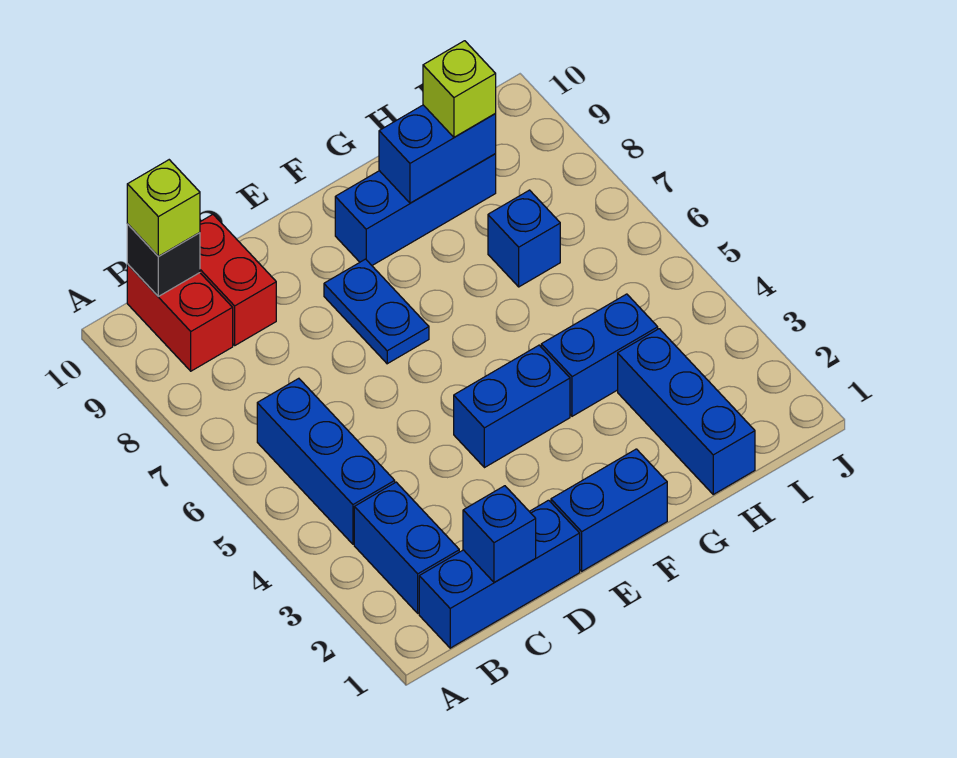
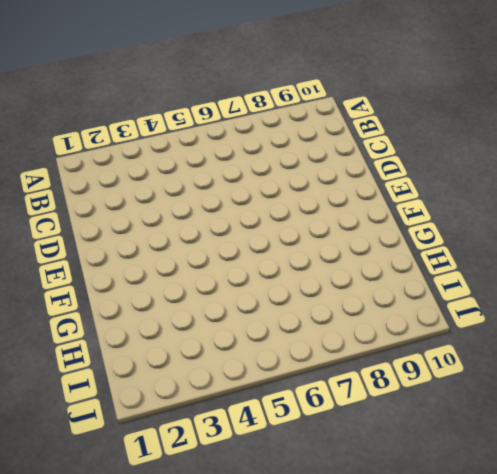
none -> blue brick B1:D1 level 1
none -> blue brick B2:B3 level 1
none -> blue brick B4:B6 level 1

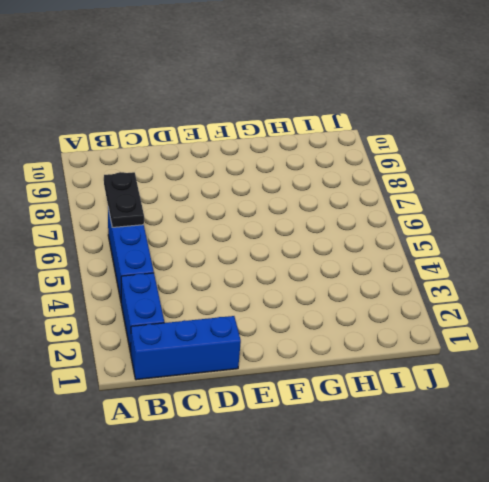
black plate B6:B7 level 2 -> none
none -> red brick B9:B10 level 1
none -> red brick C9:C10 level 1
none -> blue brick E1:F1 level 1

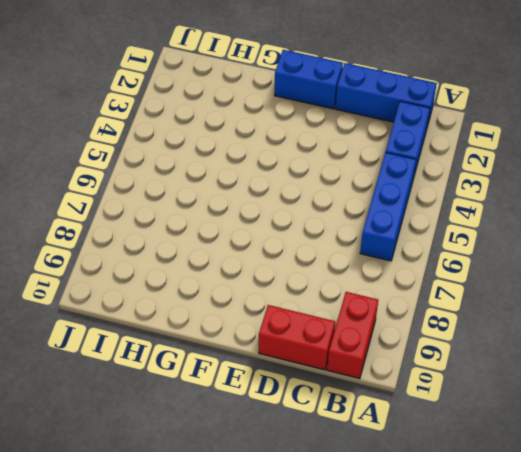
red brick C10:D10 level 1 -> red brick C9:C10 level 1
none -> blue brick E4:F4 level 1
none -> blue plate E7:E8 level 1
none -> blue brick F9:H9 level 1

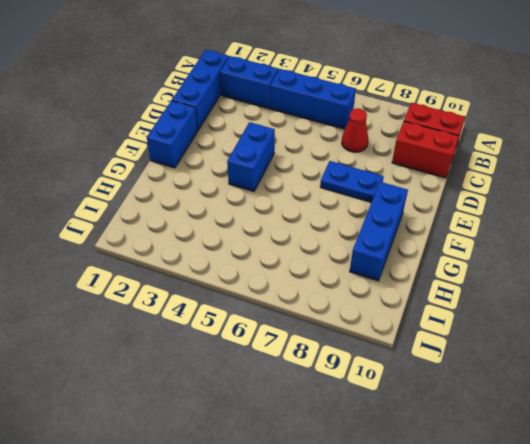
red cone C7 level 1 -> none
none -> blue brick G4:H4 level 1
none -> blue brick H1:H3 level 1
none -> blue brick H7 level 1

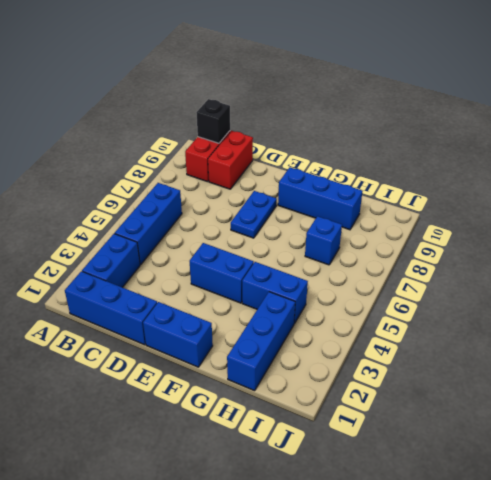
none -> blue brick C1 level 2
none -> blue brick G9:H9 level 2
none -> lime brick B10 level 3

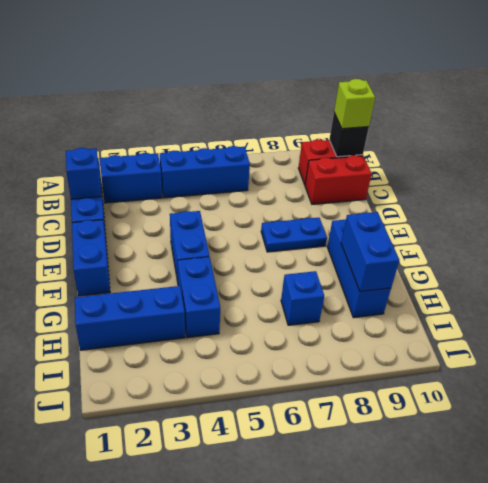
none -> lime brick H9 level 3

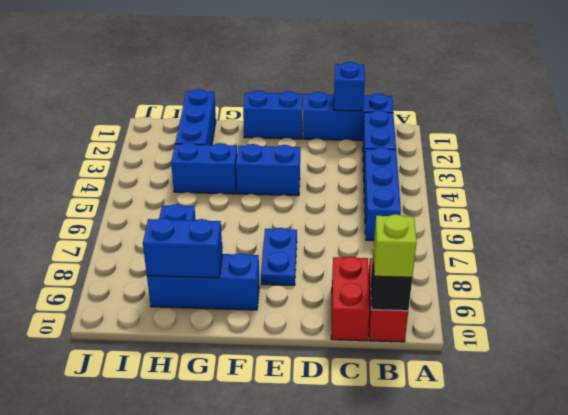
none -> lime brick H9 level 3

